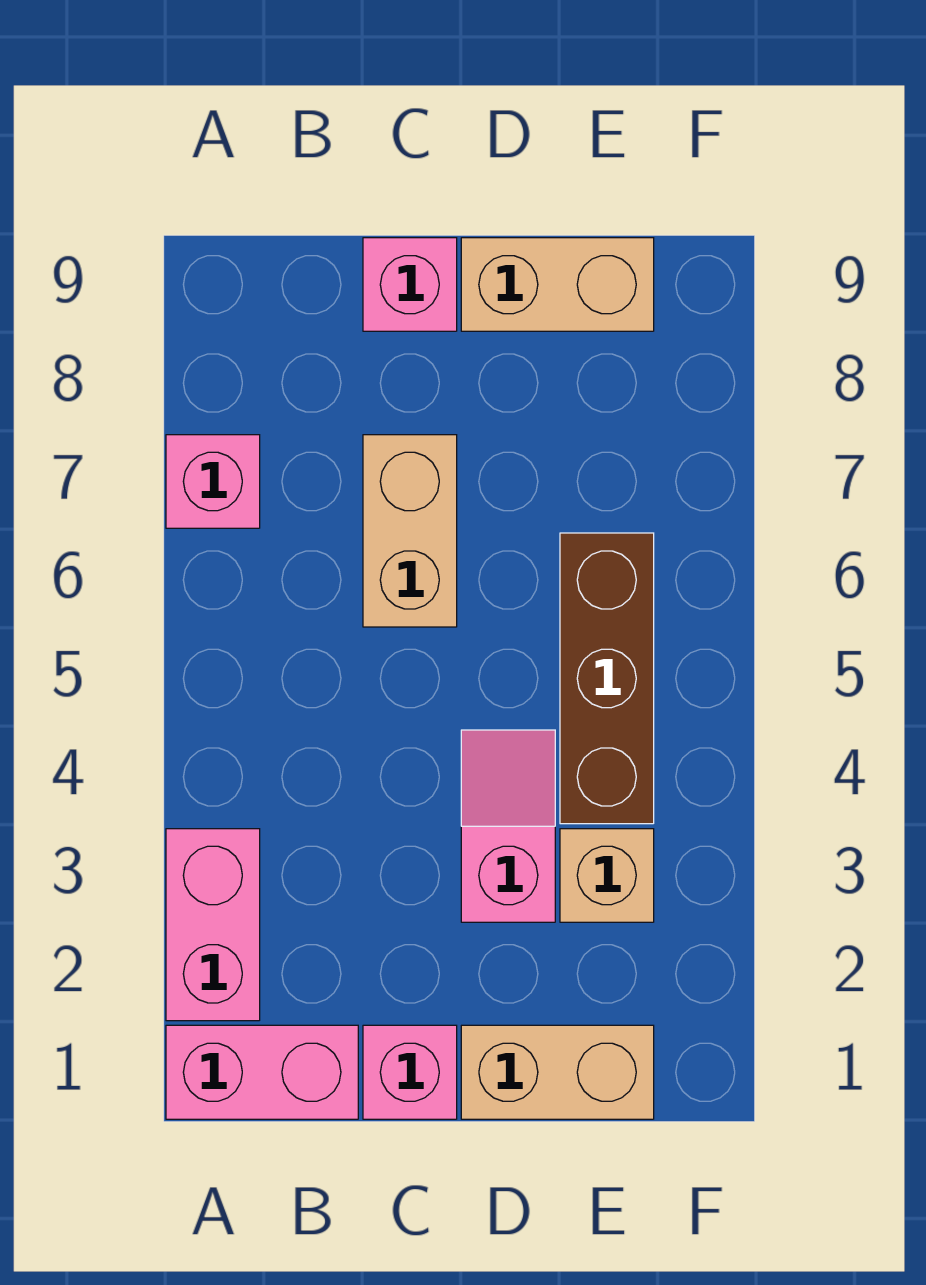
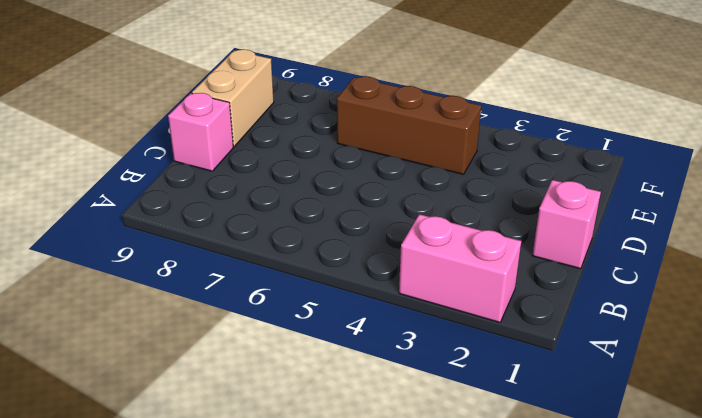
none -> pink brick A1:B1 level 1
none -> pink brick A7 level 1

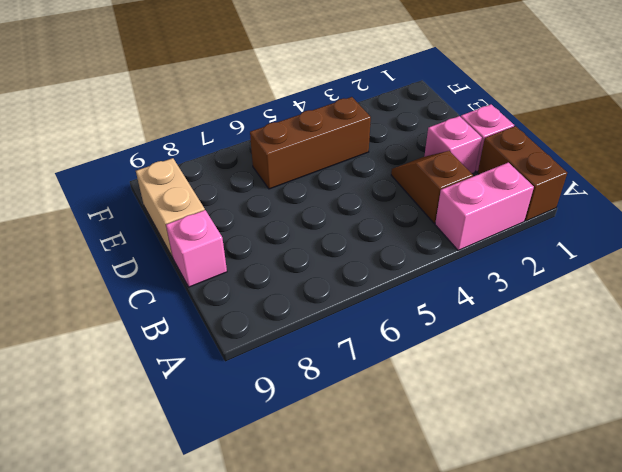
brown brick A1:B1 level 1 -> pink brick A1:B1 level 1
brown slope B3:C3 level 1 top B -> none
pink brick C2 level 1 -> pink brick A7 level 1
none -> tan brick C6:C7 level 1
none -> tan brick D1:E1 level 1

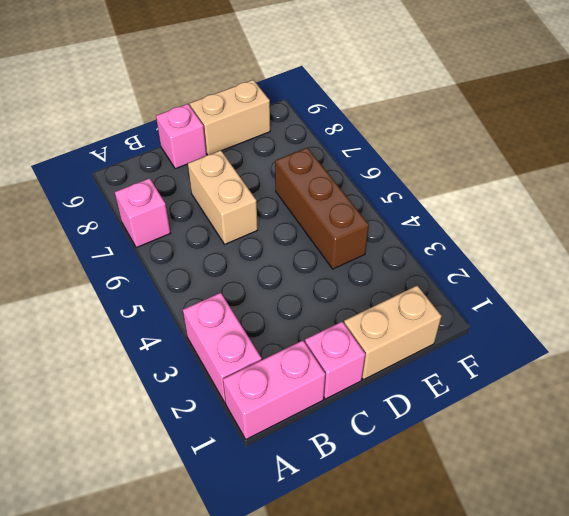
none -> pink slope D3:D4 level 1 top 3
none -> tan brick E3 level 1

